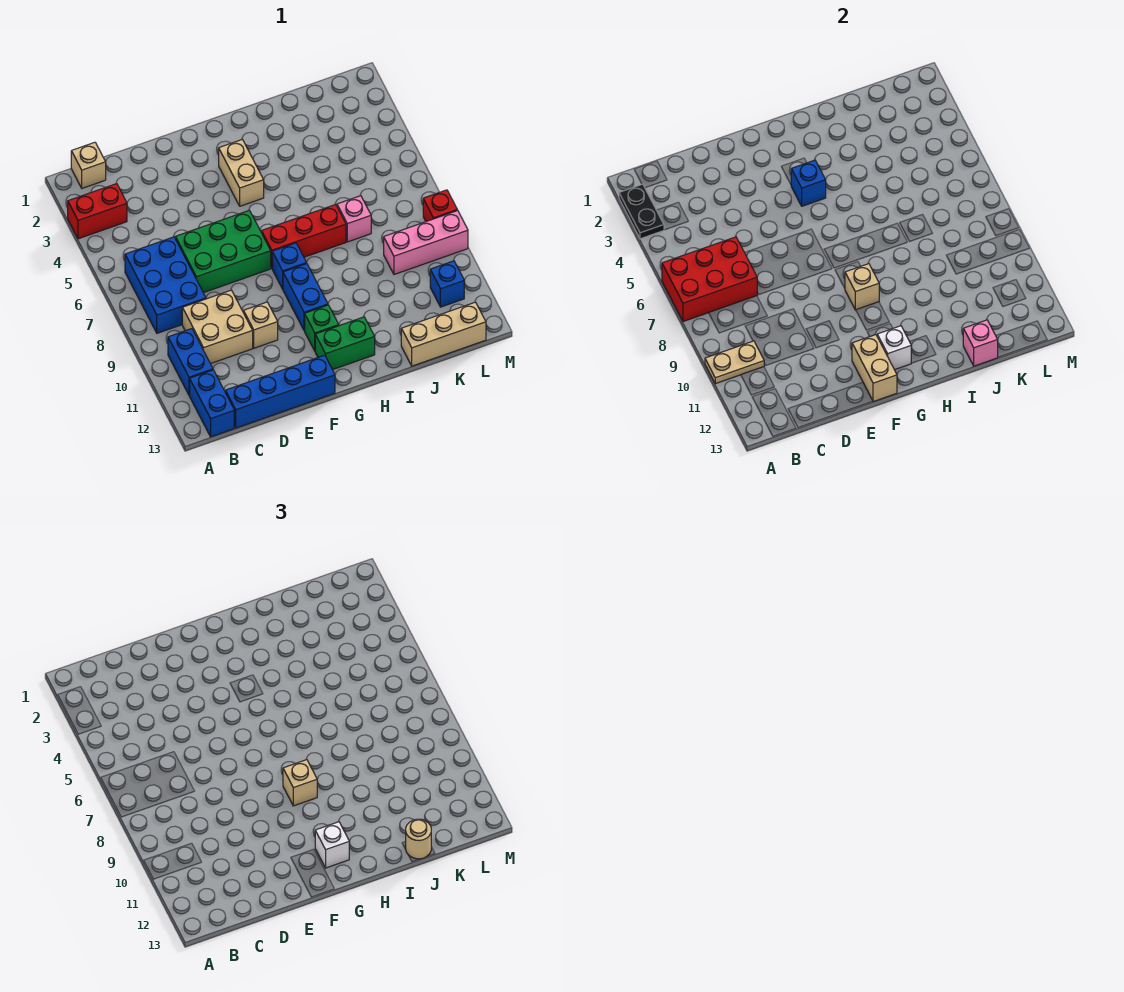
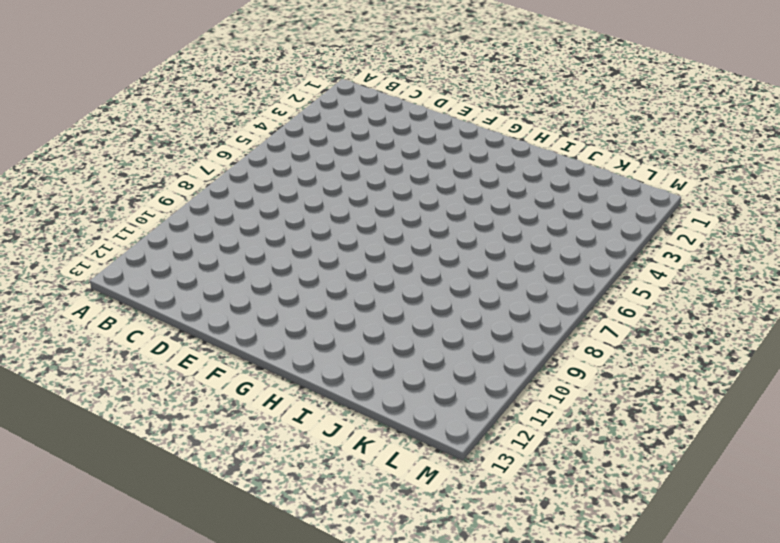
none -> red brick A3:B3 level 1
none -> tan brick B1 level 1
none -> blue brick B6:C8 level 1
none -> blue brick B10:B11 level 1

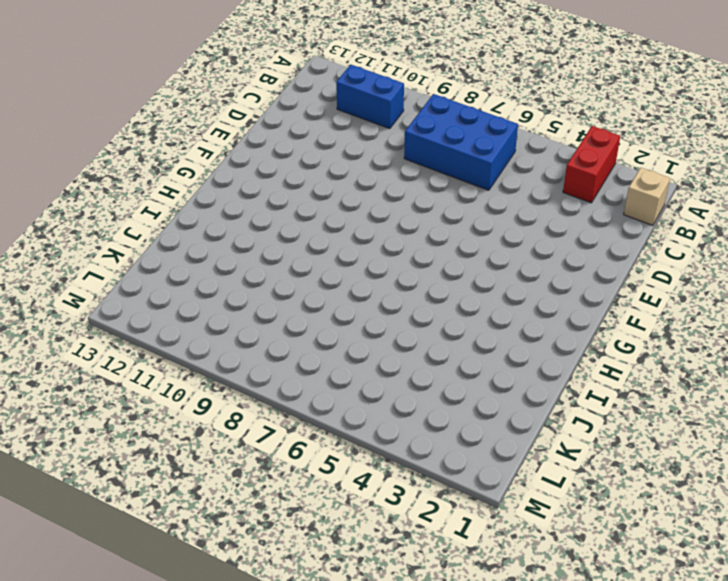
none -> blue brick B12:B13 level 1
none -> tan brick C9:D10 level 1
none -> blue brick C13:F13 level 1
none -> green brick D6:F7 level 1

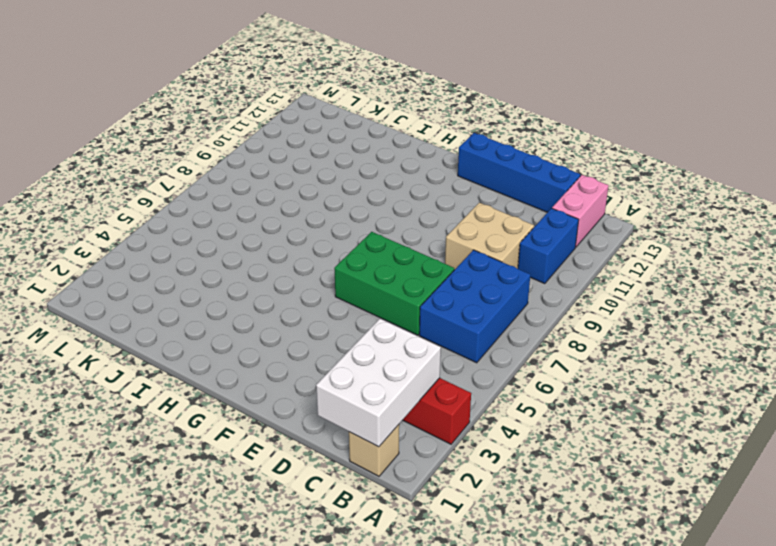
white brick B1:C3 level 2 -> none
pink brick B12:B13 level 1 -> blue brick B12:B13 level 1
none -> tan brick E10 level 1
none -> tan brick G3:G4 level 1
none -> red brick G7:I7 level 1
none -> blue brick G8 level 1

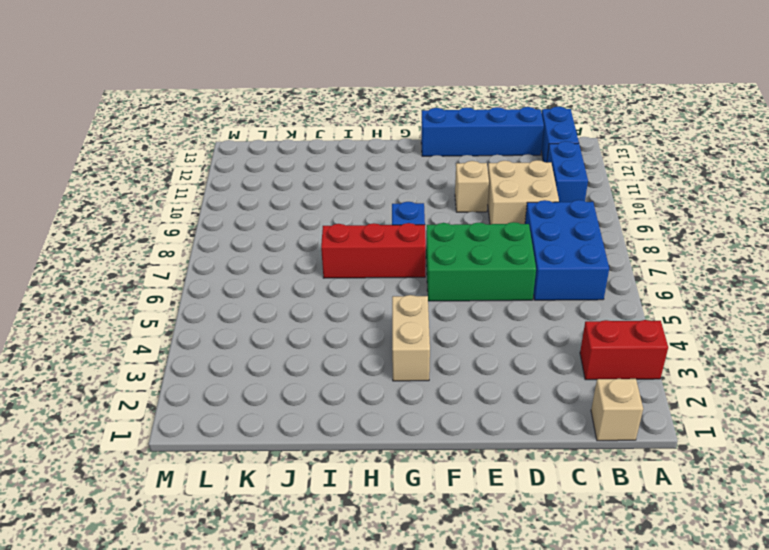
none -> blue brick G9:G10 level 1
none -> green brick G11 level 1
none -> green brick G12:H12 level 1
none -> pink brick J7 level 1

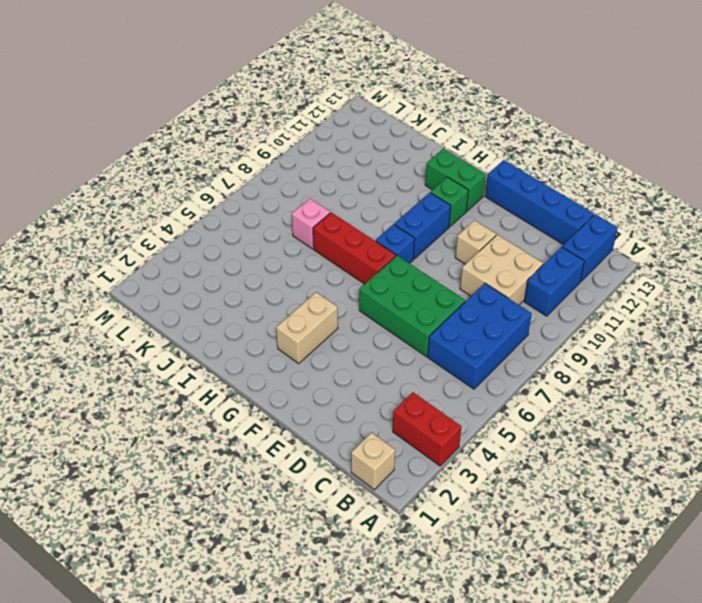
none -> tan brick J13:L13 level 1
none -> pink brick K9:M9 level 1
none -> blue brick L11 level 1
none -> red brick M8 level 1

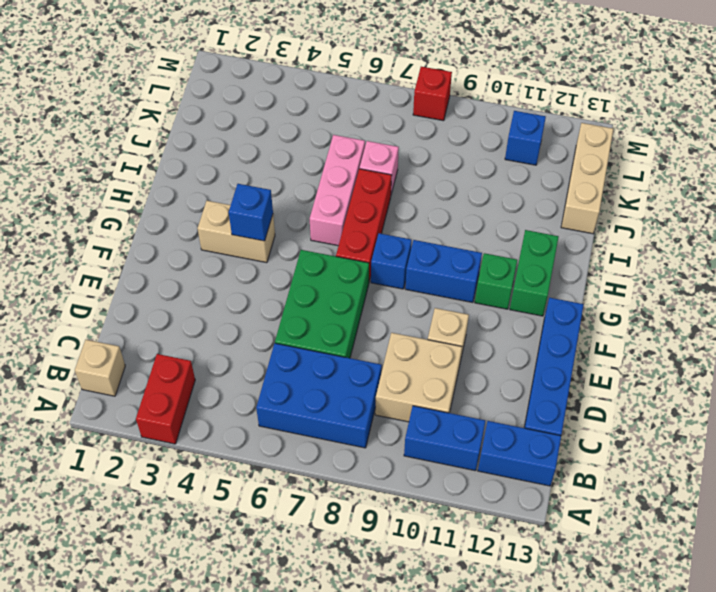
pink brick H6:J6 level 1 -> pink brick K9:M9 level 1
none -> black plate A2:A3 level 2
none -> red brick A6:C7 level 2
none -> tan plate A10:B10 level 2
none -> tan brick F12:F13 level 2

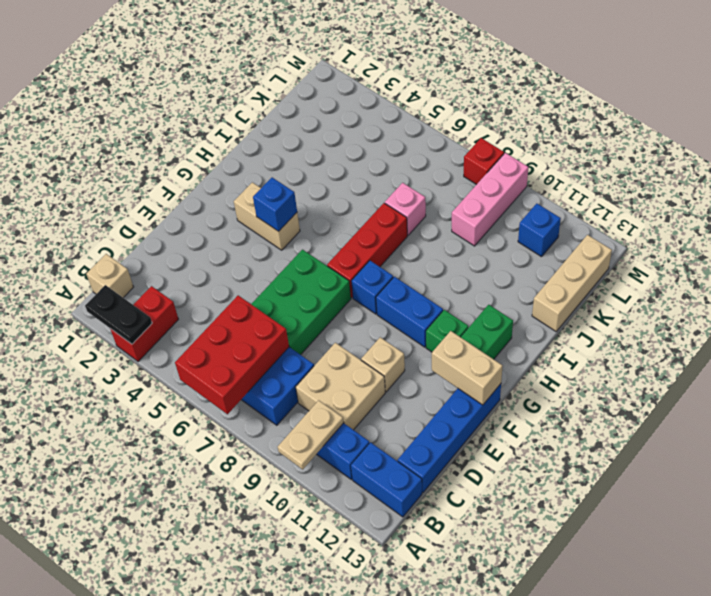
none -> tan brick G9 level 2
none -> white brick G12 level 2
none -> pink brick J13 level 2
none -> tan brick G9 level 3

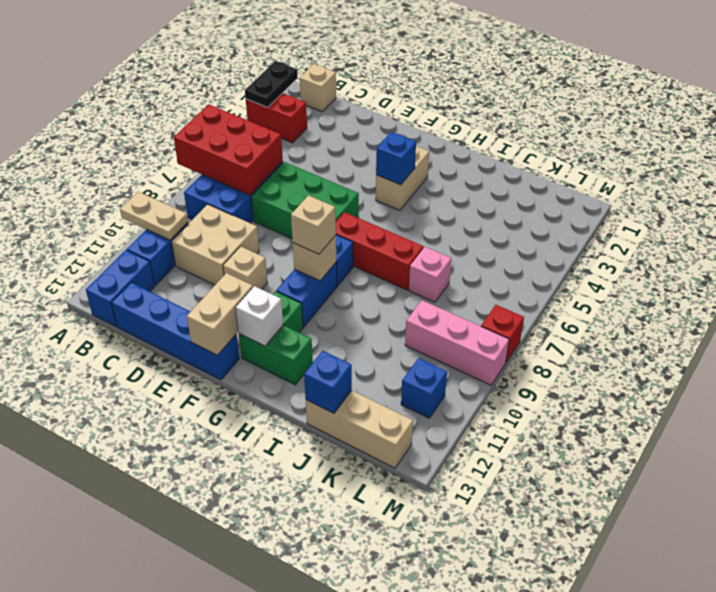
blue brick J13 level 2 -> pink brick J13 level 2
none -> white brick G12 level 3
none -> tan round brick J13 level 3

